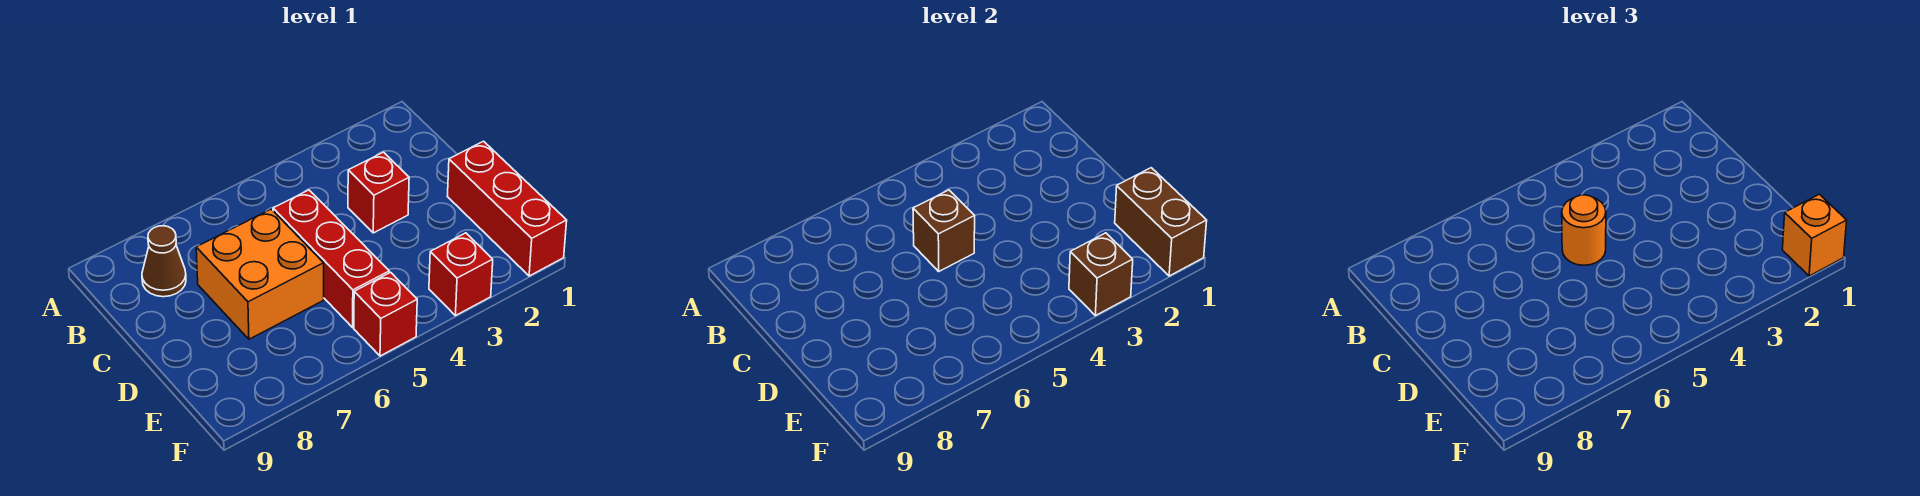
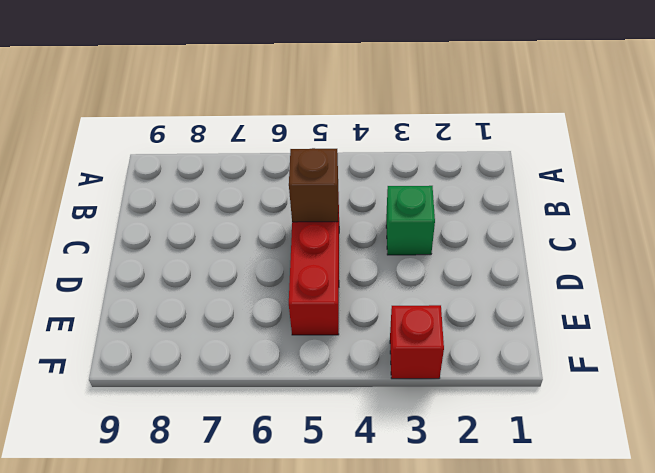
green brick C3 level 1 -> red brick C3 level 1
none -> brown cone B8 level 1
none -> orange brick C6:D7 level 1
none -> red brick D1:F1 level 1

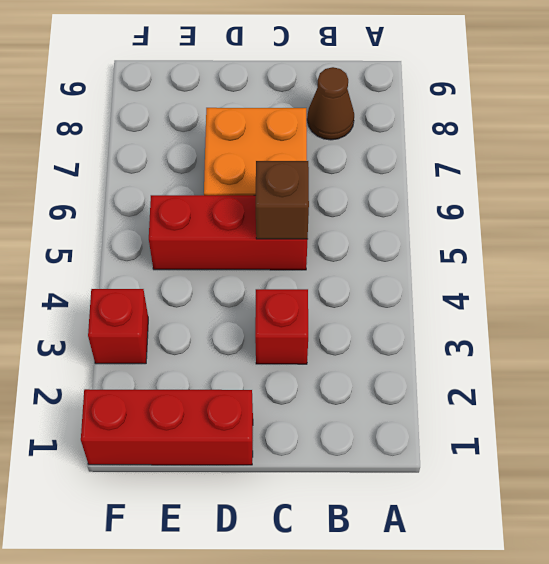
none -> red brick F5 level 1
none -> brown brick E1:F1 level 2
none -> brown brick F3 level 2

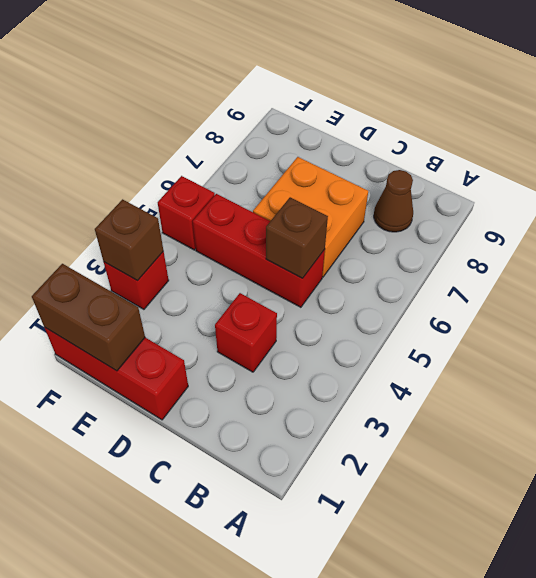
none -> orange round brick C5 level 3
none -> orange brick F1 level 3

